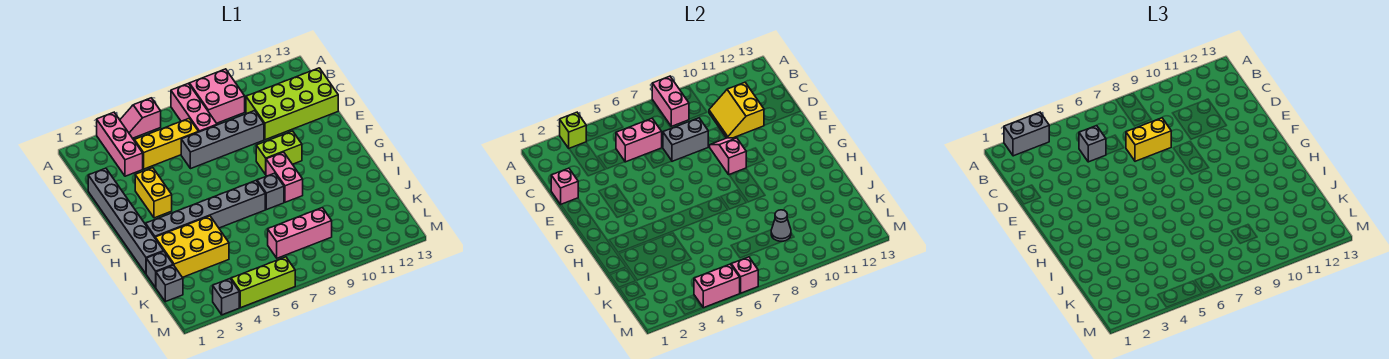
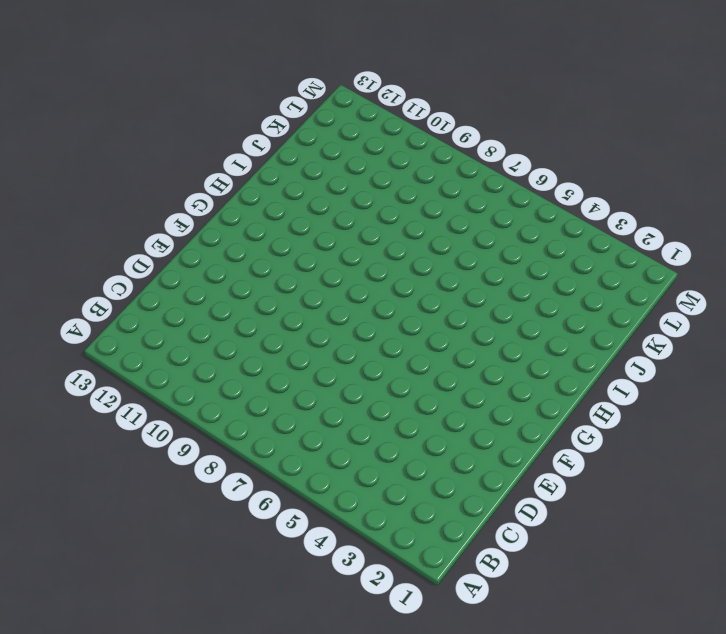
none -> pink brick A3:C3 level 1
none -> pink slope A4:A5 level 1 top 5
none -> pink brick A7:C7 level 1
none -> pink brick A8:B9 level 1

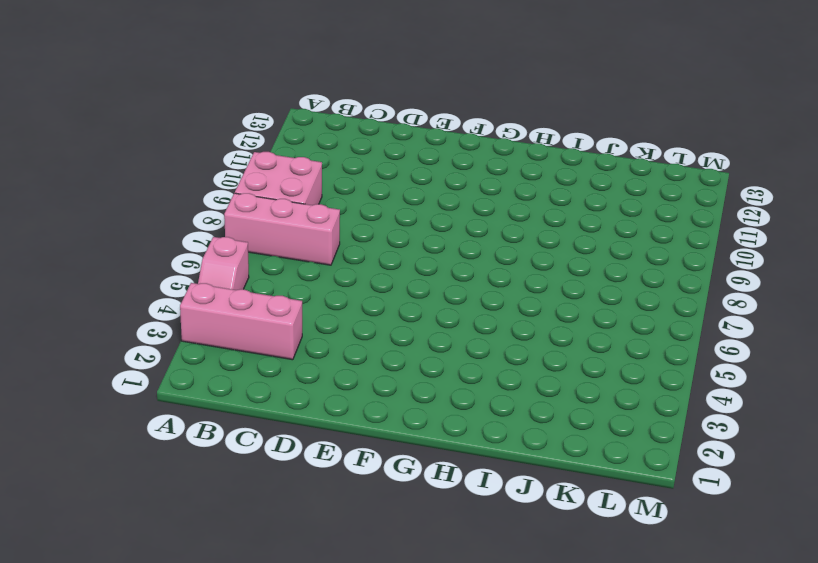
none -> yellow brick C4:C6 level 1
none -> lime brick C10:D13 level 1
none -> grey brick D1:I1 level 1
none -> grey brick D6:D9 level 1

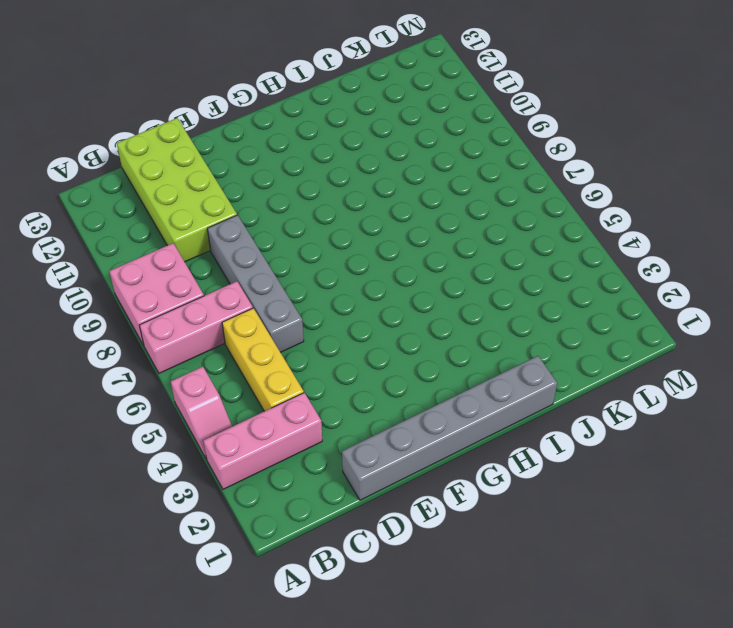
none -> yellow brick E3:F3 level 1
none -> lime brick F9:F10 level 1
none -> pink brick G9:H9 level 1
none -> grey brick H2:H7 level 1

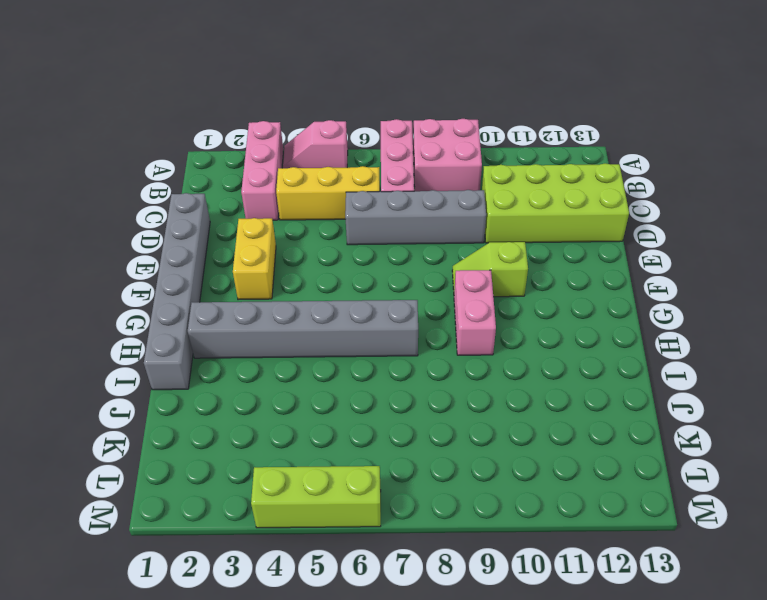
lime slope F9:F10 level 1 top 10 -> lime brick F9:F10 level 1
none -> grey brick H8 level 1
none -> yellow brick I2:J4 level 1
none -> grey brick J1 level 1
none -> grey brick K1 level 1

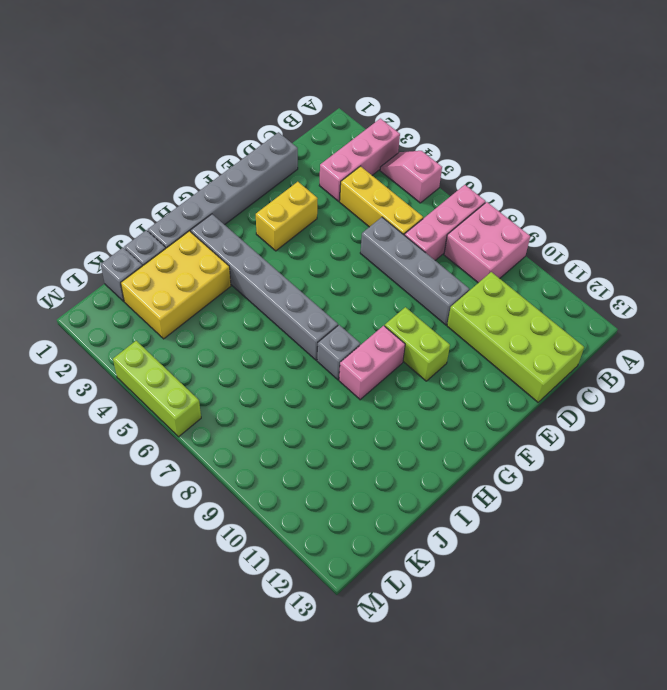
yellow brick I2:K3 level 1 -> yellow brick I2:J4 level 1
none -> pink brick K7:K9 level 1
none -> grey brick M3 level 1
none -> lime brick A3 level 2
none -> pink brick A8:B8 level 2

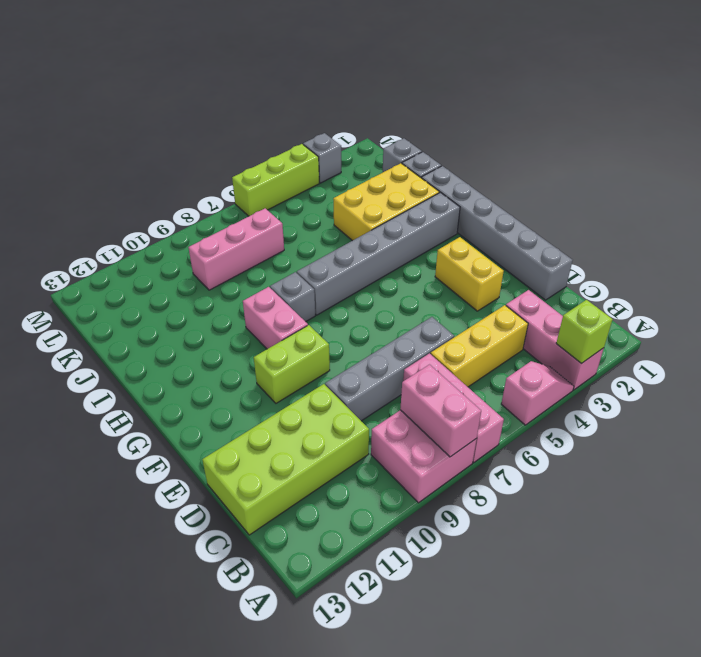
none -> pink brick C5:C6 level 2
none -> yellow slope C10:D11 level 2 top 11
none -> pink brick D1 level 2
none -> grey brick D7:D8 level 2

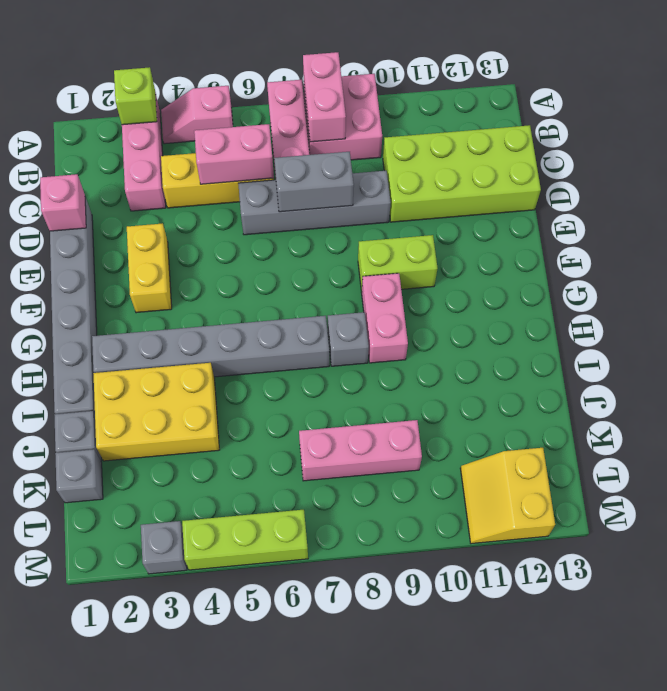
yellow slope L11:M12 level 1 top 12 -> yellow slope C10:D11 level 2 top 11
none -> pink slope E9:F9 level 2 top F
none -> grey cone K9 level 2
none -> pink brick M4:M5 level 2
none -> pink brick M6 level 2

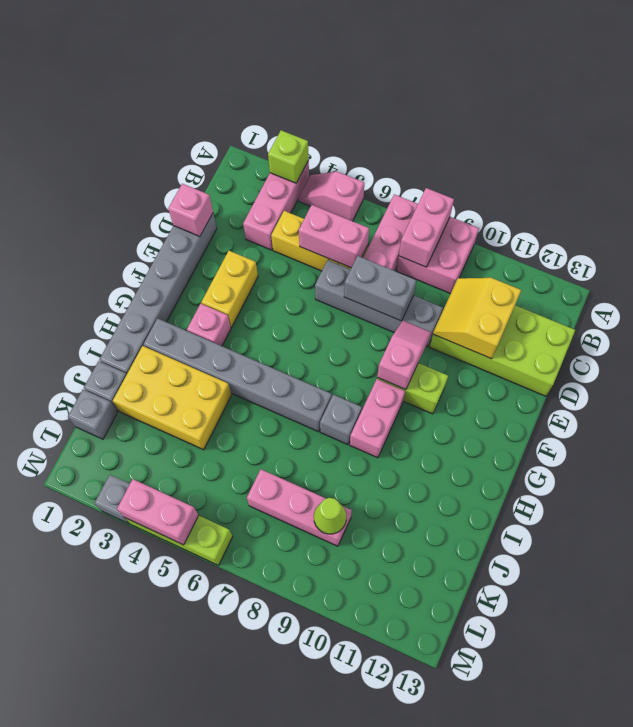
pink brick G3 level 1 -> pink brick M6 level 2
lime cone K9 level 2 -> grey cone K9 level 2
none -> grey brick A2:A3 level 3
none -> grey brick C5 level 3
none -> yellow brick D7:D8 level 3

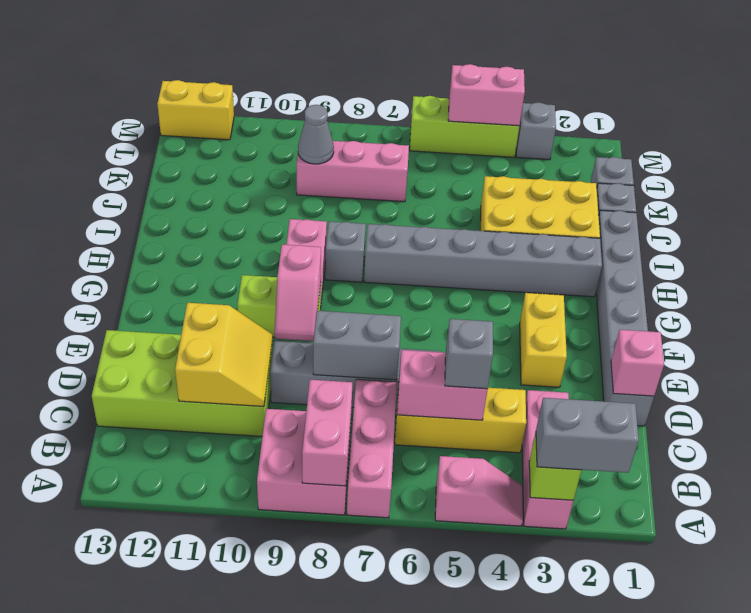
yellow brick M12:M13 level 1 -> yellow brick D7:D8 level 3
none -> pink brick M6 level 2

